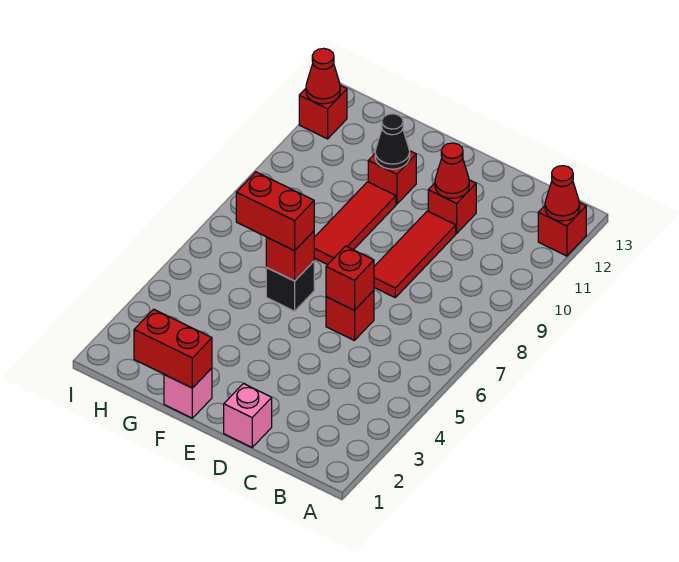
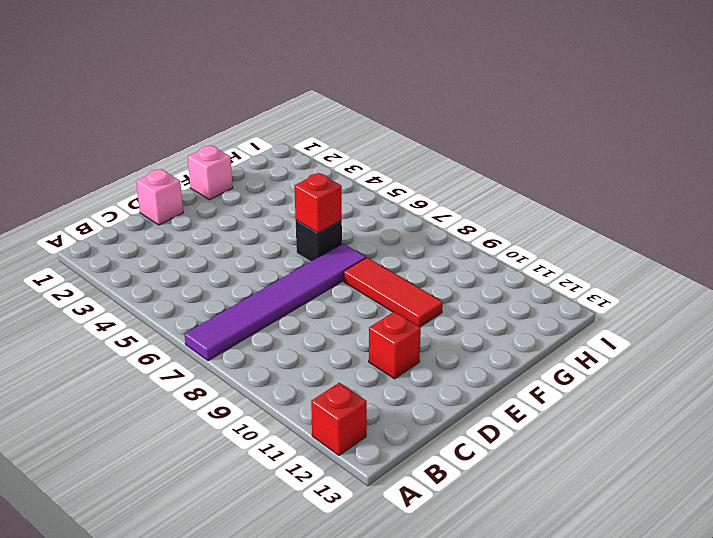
purple tile A7:F7 level 1 -> none
none -> red brick D6 level 1
none -> red tile D8:D10 level 1
none -> red brick F11 level 1

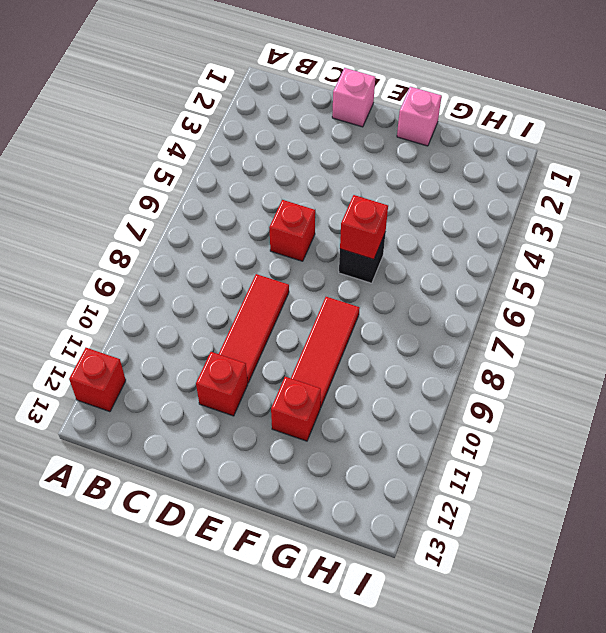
none -> red brick I12 level 1
none -> red cone A12 level 2
none -> red brick D6 level 2

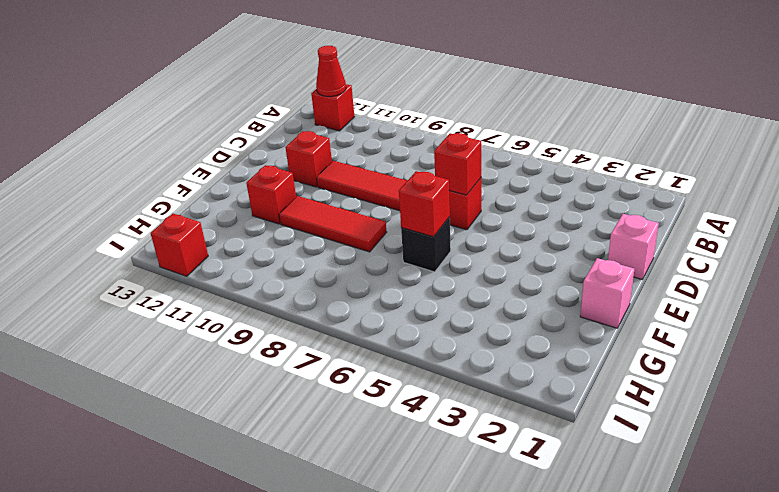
none -> red cone D11 level 2
none -> red brick F1:G1 level 2
none -> black cone F11 level 2

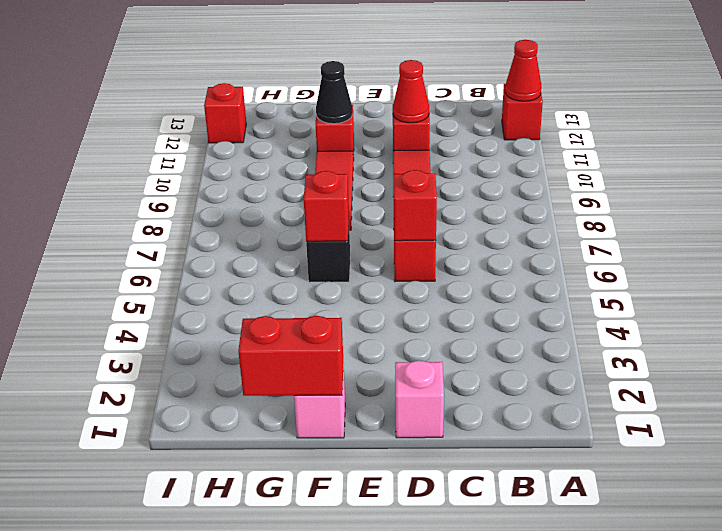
none -> red cone I12 level 2
none -> red brick F6:G6 level 3

